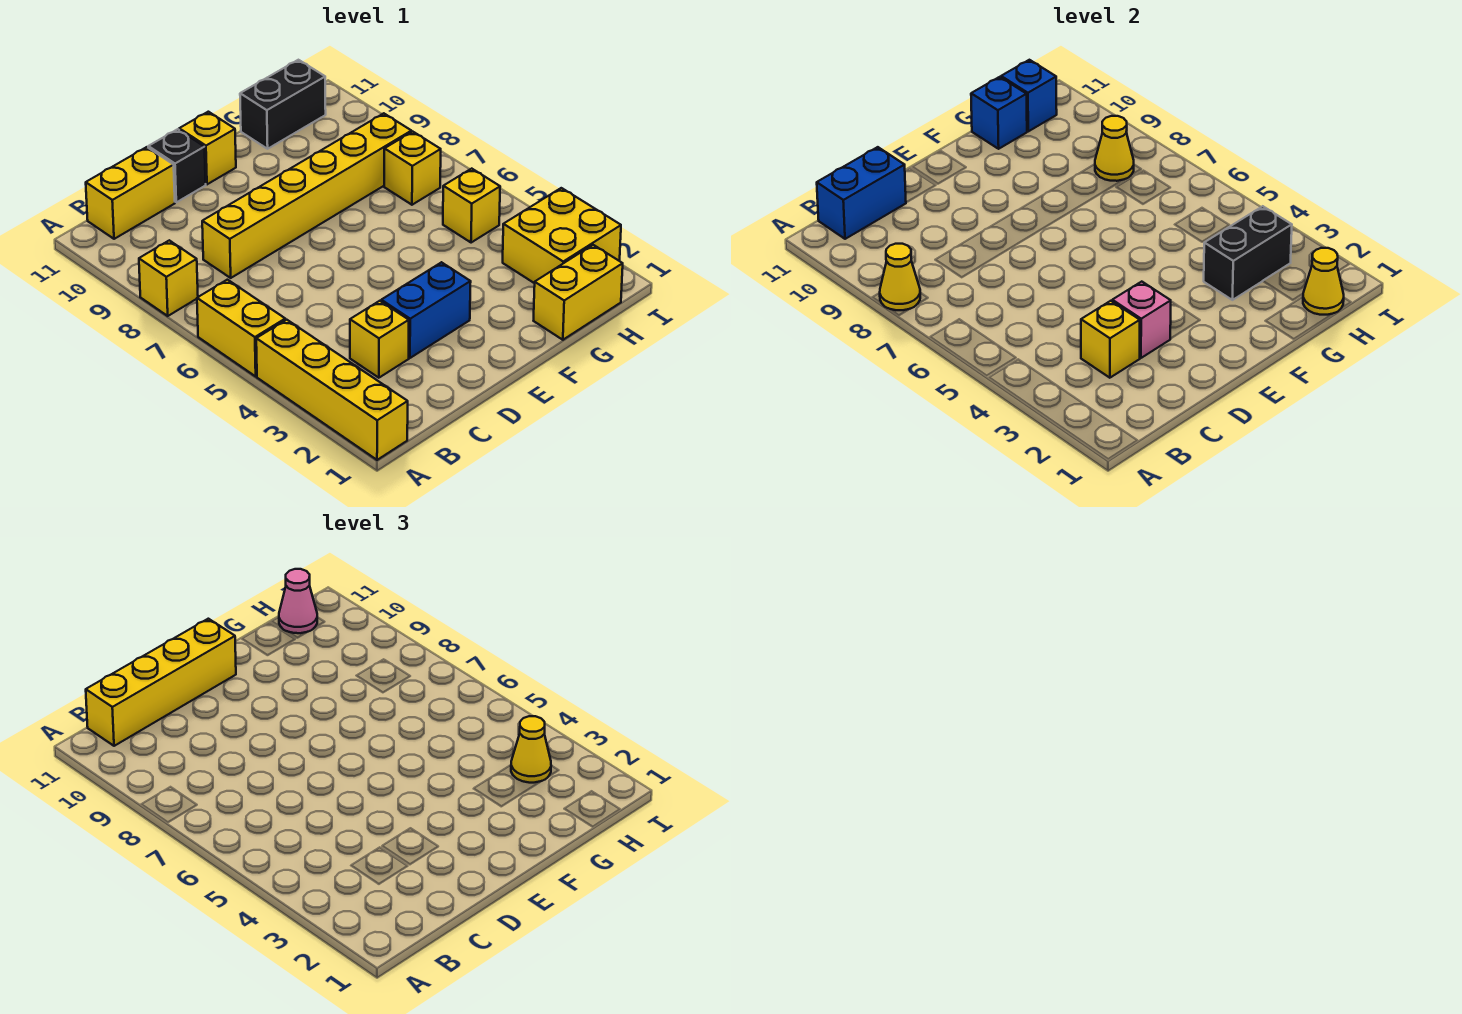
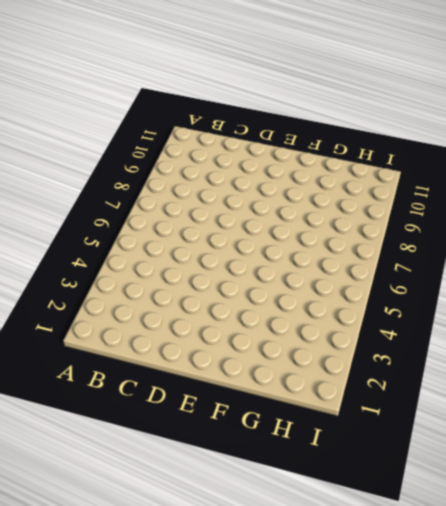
none -> yellow brick A1:A4 level 1
none -> yellow brick A5:A6 level 1
none -> yellow brick A8 level 1

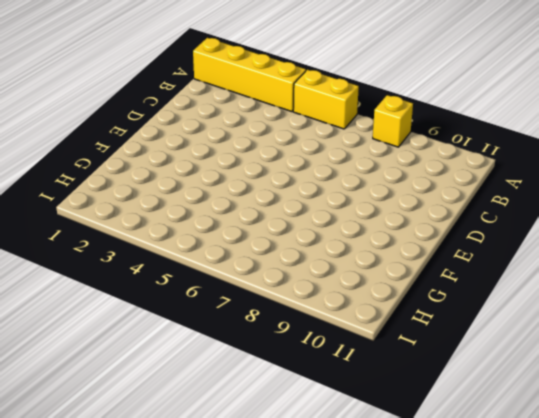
none -> yellow brick B11:C11 level 1
none -> yellow brick C3 level 1
none -> yellow brick C8:H8 level 1

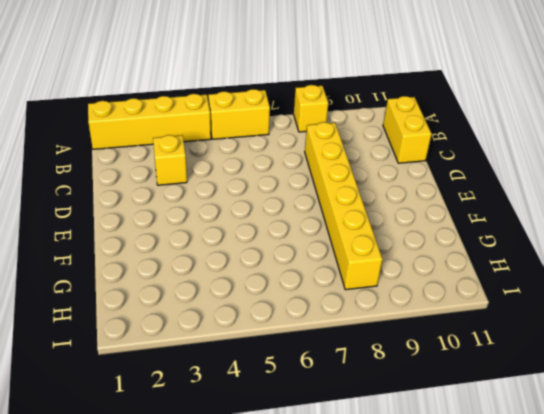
none -> blue brick D3:E3 level 1
none -> black brick D11 level 1
none -> yellow brick E11 level 1

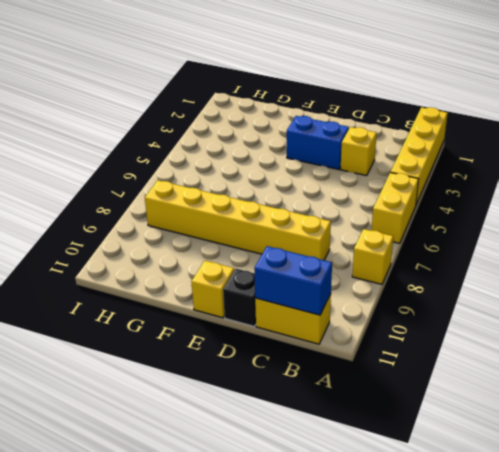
none -> yellow brick G1:H1 level 1
none -> black brick G11:H11 level 1
none -> yellow brick H2:I3 level 1

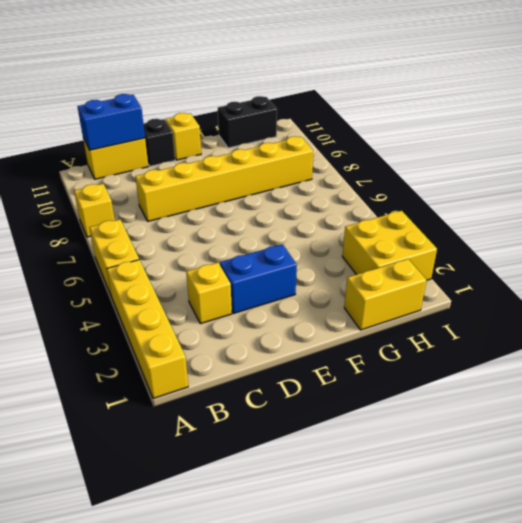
none -> yellow brick H5 level 1
none -> yellow brick H7 level 1
none -> yellow cone A8 level 2

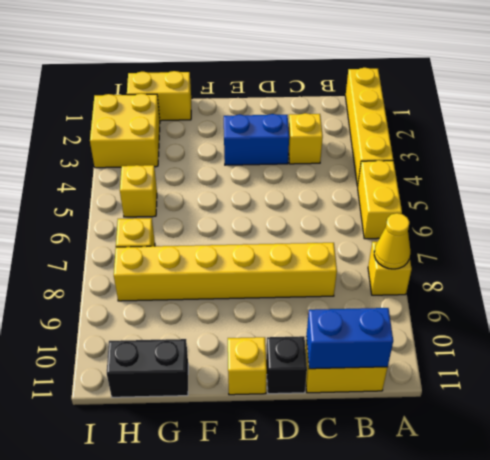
none -> yellow brick C3 level 2
none -> pink brick D3 level 2
none -> black brick G3:H3 level 2

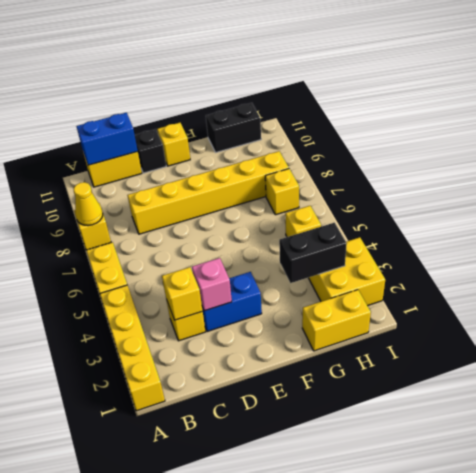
none -> blue brick G11 level 2
none -> yellow cone H1 level 2
none -> yellow cone H8 level 2

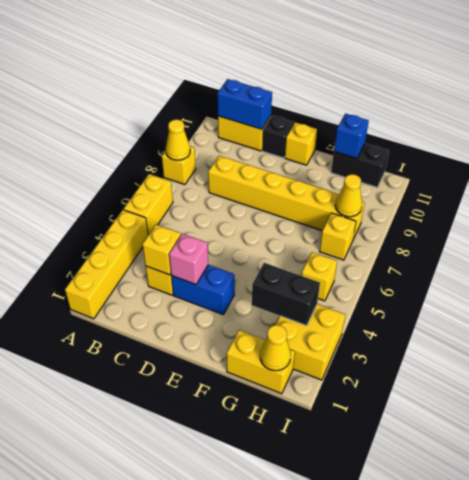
none -> blue brick H11 level 2
none -> yellow brick B11:E11 level 3
none -> yellow cone H3 level 3

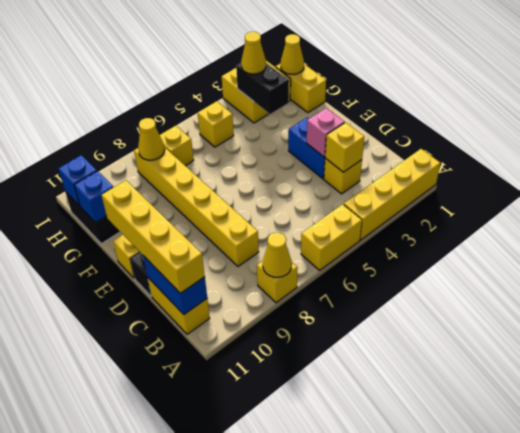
none -> pink cone H11 level 3

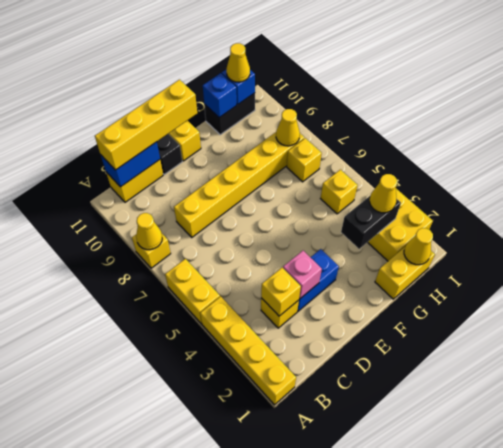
yellow cone H11 level 3 -> pink cone H11 level 3

